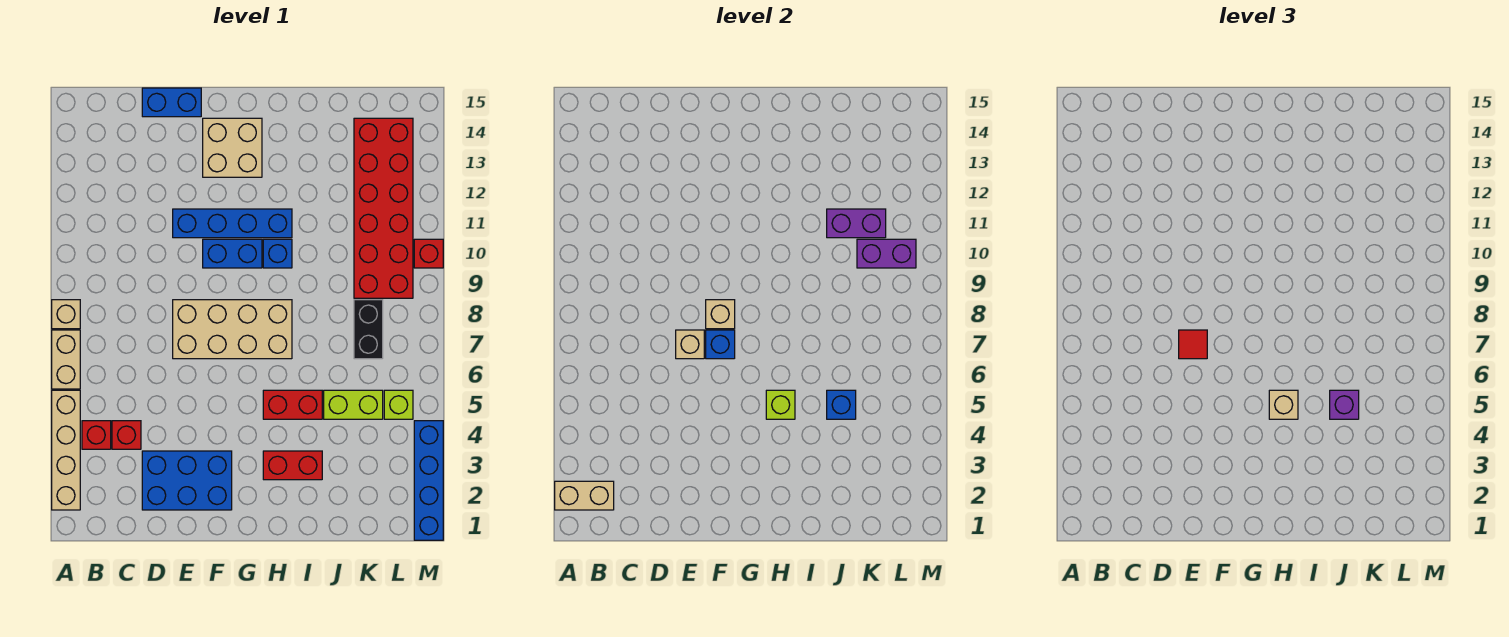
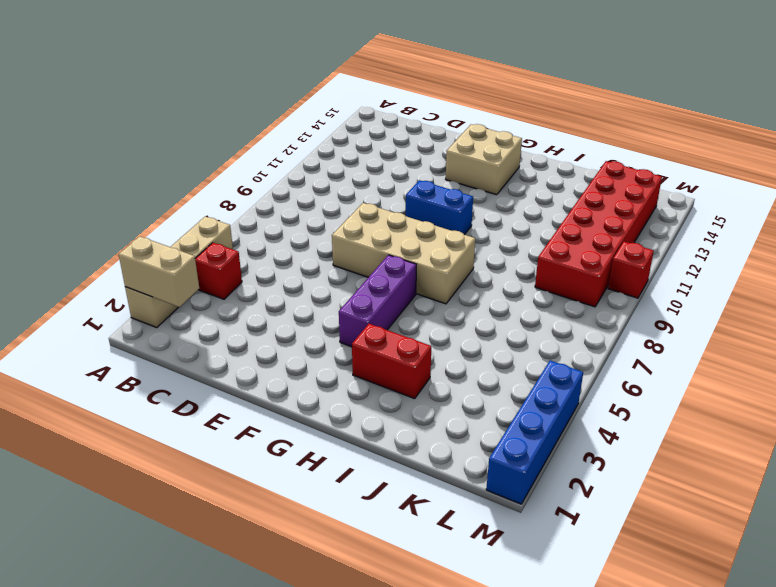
purple brick G4:G6 level 1 -> none
none -> tan brick A6:A7 level 1
none -> tan brick A8 level 1
none -> red brick C4 level 1
none -> blue brick D2:F3 level 1

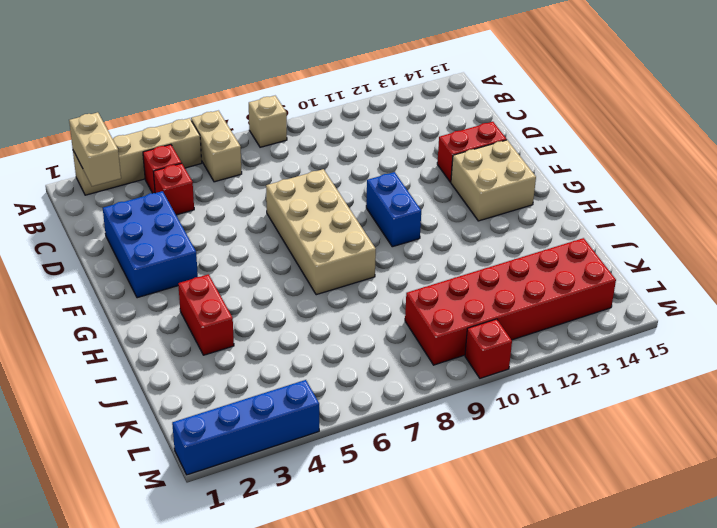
tan brick A6:B6 level 1 -> tan brick A6:A7 level 1
red brick E13:E14 level 1 -> red brick H5:I5 level 1
none -> blue brick D15:E15 level 1
none -> blue brick E11:H11 level 1
none -> blue brick H10 level 1
none -> lime brick J5:K5 level 1

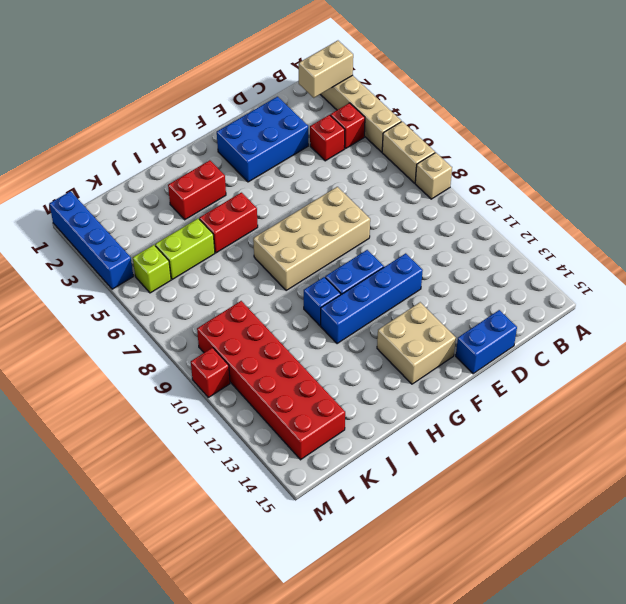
none -> black brick K7:K8 level 1
none -> tan brick E7 level 2
none -> blue brick F7 level 2
none -> tan brick F8 level 2

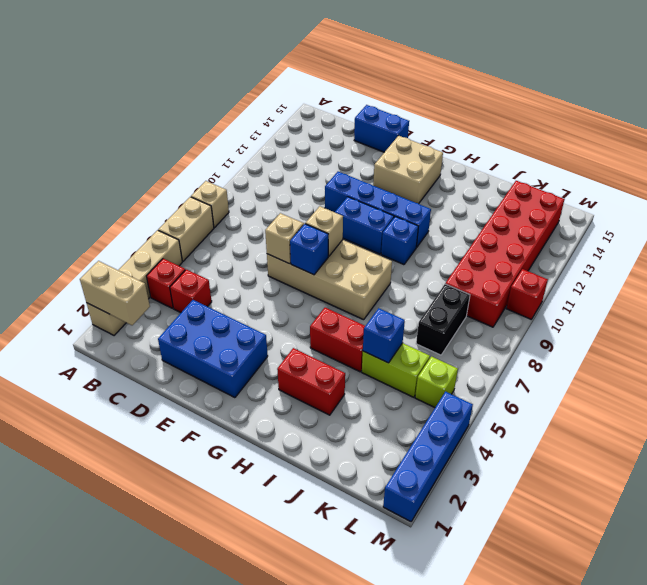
none -> lime brick H5 level 2
none -> purple brick J11:K11 level 2
none -> purple brick K10:L10 level 2
none -> red tile E7 level 3

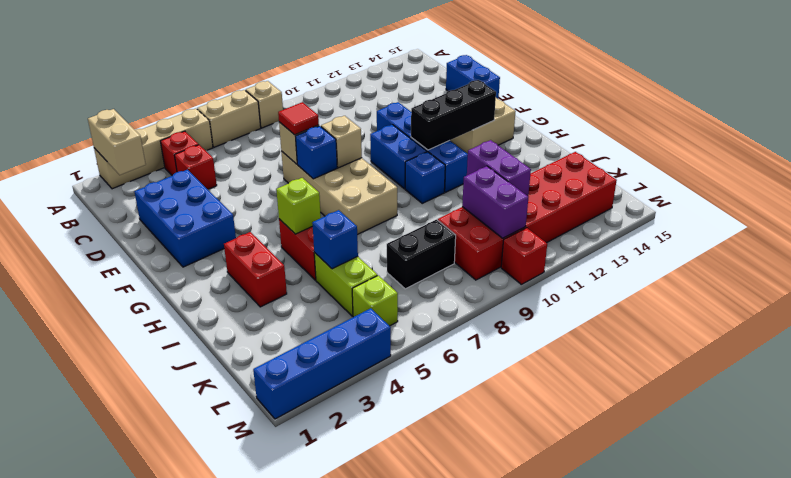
black brick G11:G13 level 2 -> none
none -> tan brick H5 level 3
none -> purple brick J5 level 3

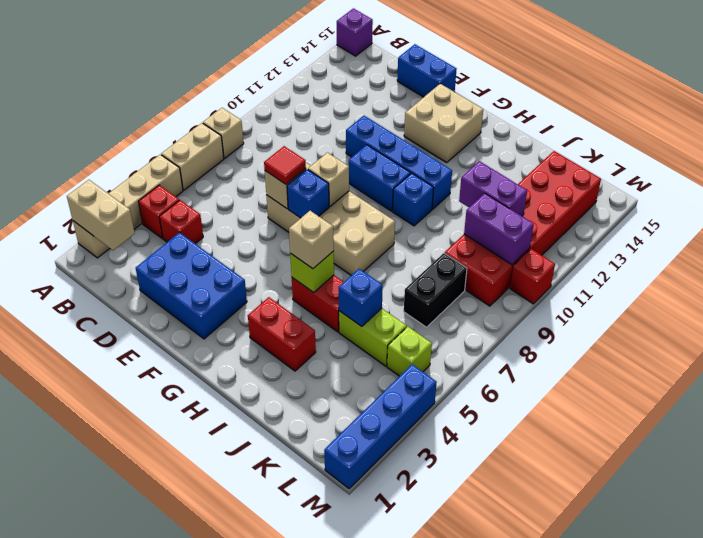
purple brick A15 level 1 -> purple brick J5 level 3

